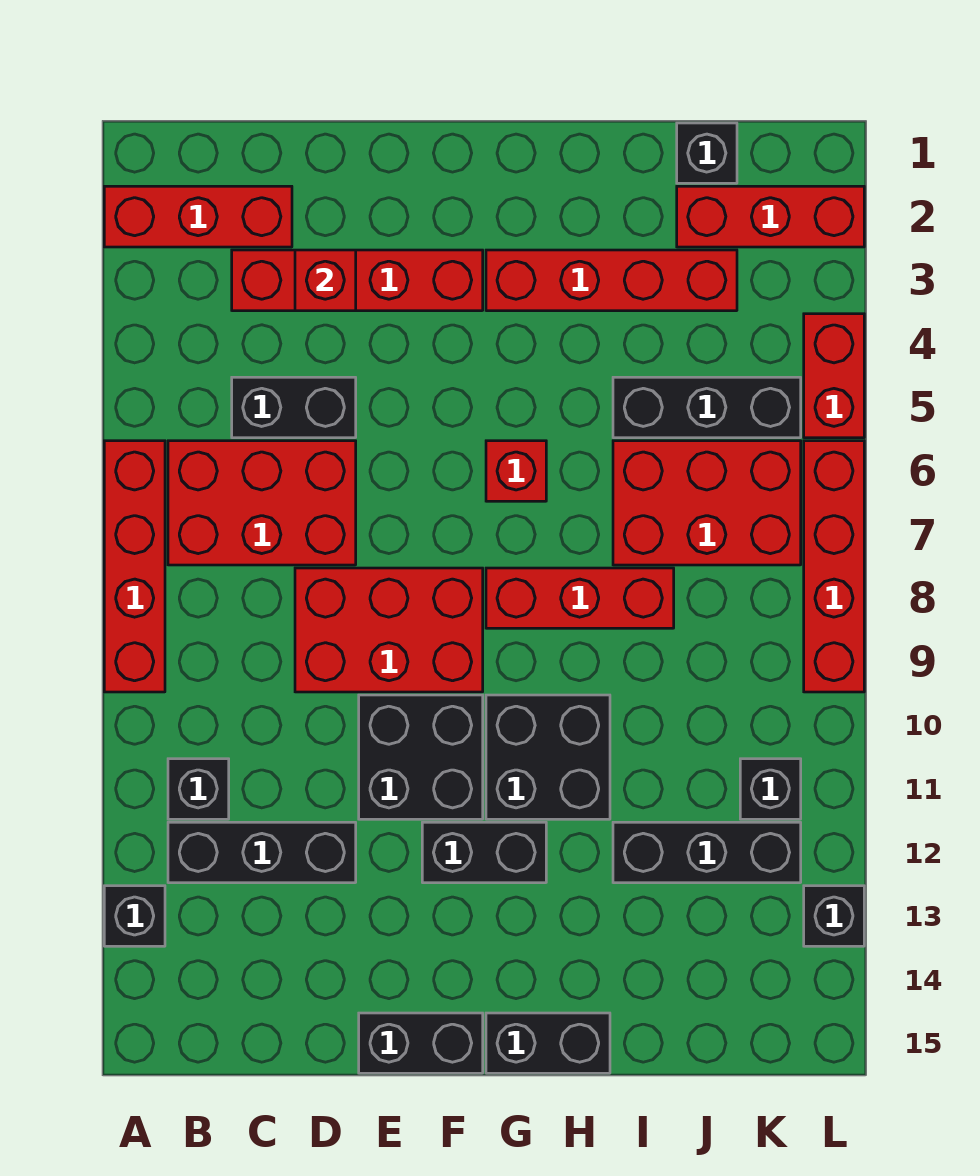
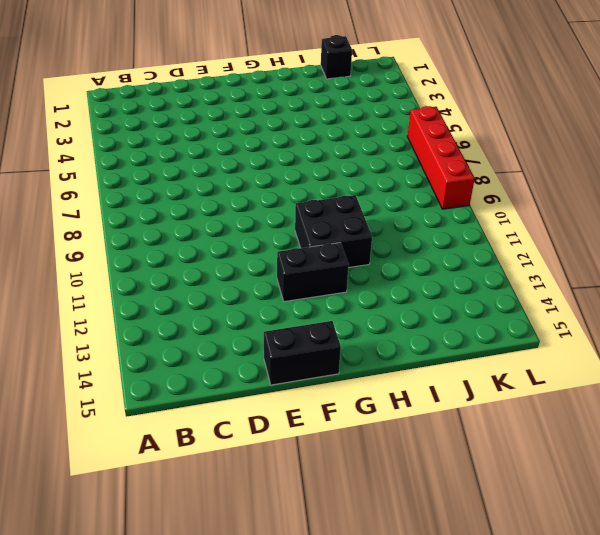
none -> red brick A2:C2 level 1
none -> red brick A6:A9 level 1
none -> black brick A13 level 1

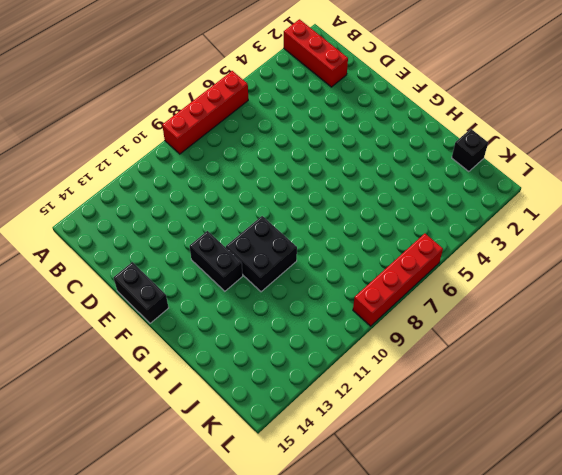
none -> black brick A13 level 1
none -> red brick B6:D7 level 1
none -> black brick B11 level 1

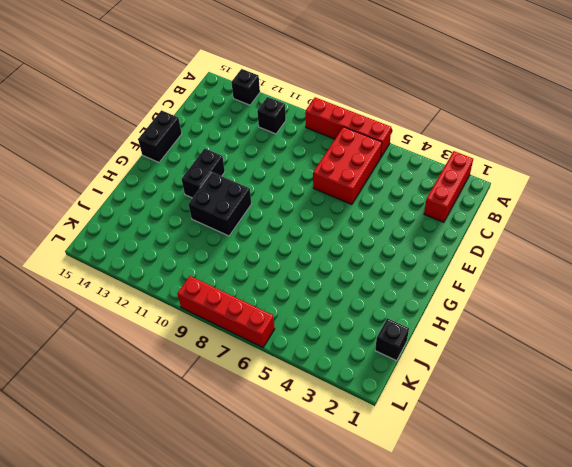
none -> black brick B12:D12 level 1
none -> red brick C3:F3 level 1
none -> black brick C5:D5 level 1

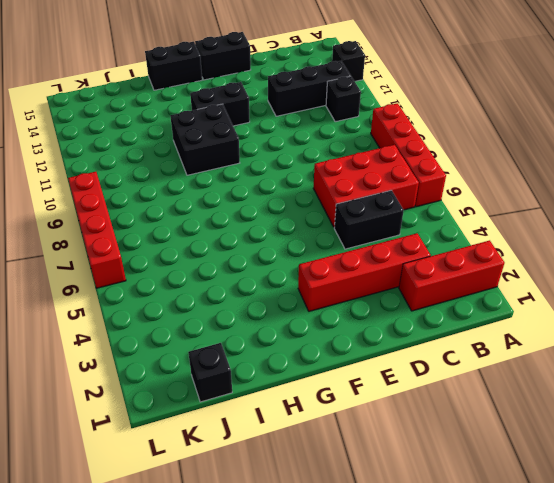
none -> red brick D8:F9 level 1
none -> black brick E10:F11 level 1
none -> red brick G3:J3 level 1

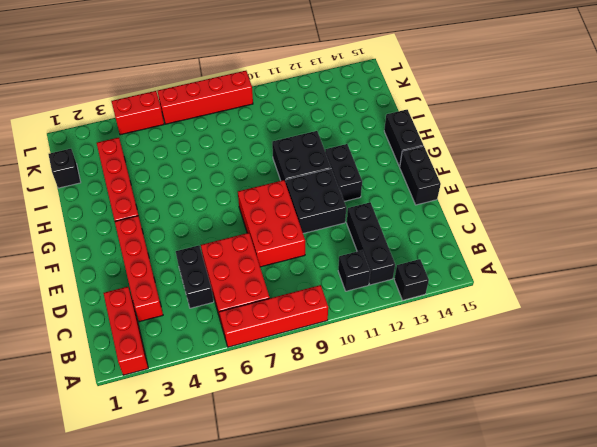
none -> red brick G6 level 1
none -> red brick G8:I8 level 1
none -> black brick I5:K5 level 1

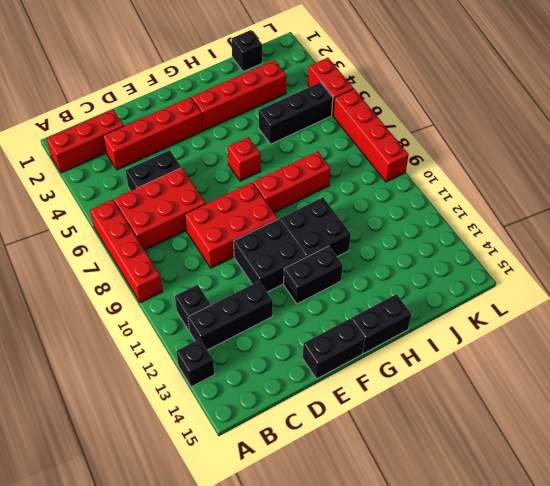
none -> red brick I6:K7 level 1
none -> black brick I12:K12 level 1
none -> red brick J2:L2 level 1

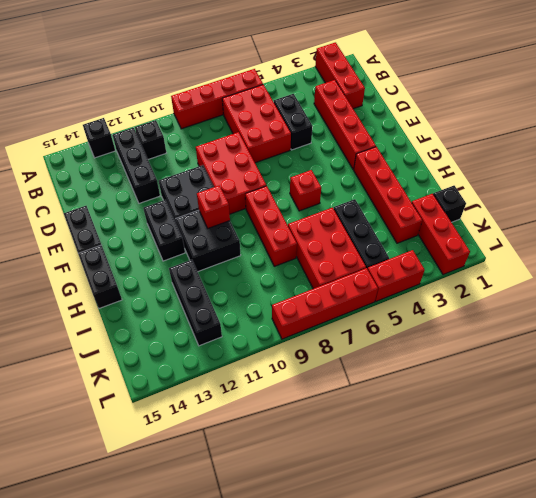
red brick G10 level 2 -> red brick D3 level 2
none -> black brick K11 level 1
none -> black brick L13 level 1

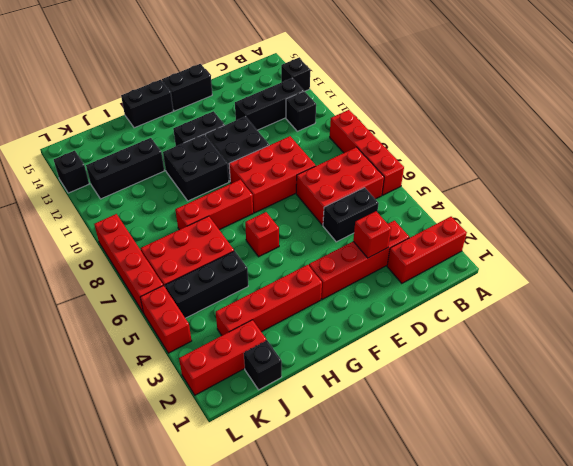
none -> black brick K11 level 1

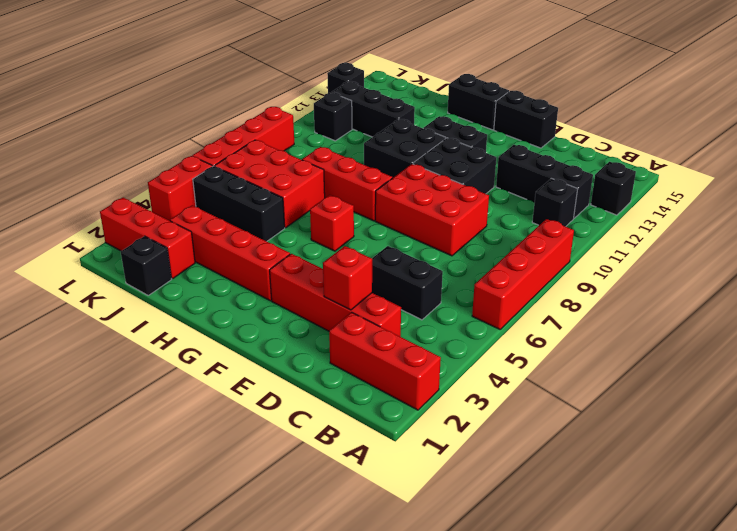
none -> red brick B6:D7 level 1

